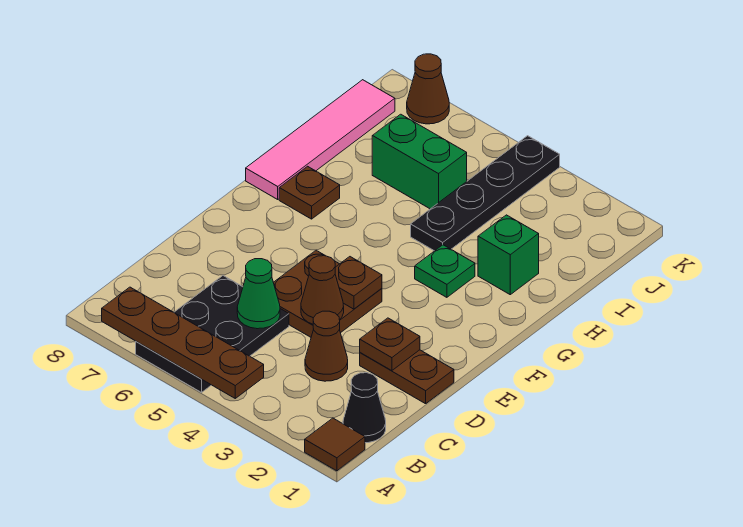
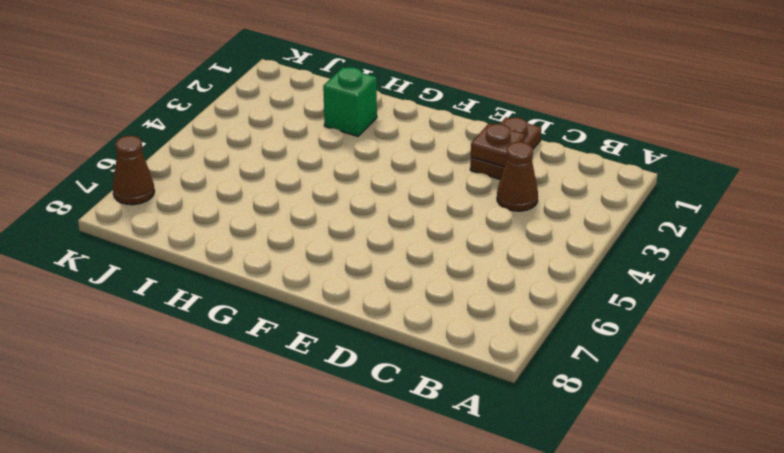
none -> brown tile A1 level 1
none -> black plate A5:C6 level 1
none -> black cone B1 level 1

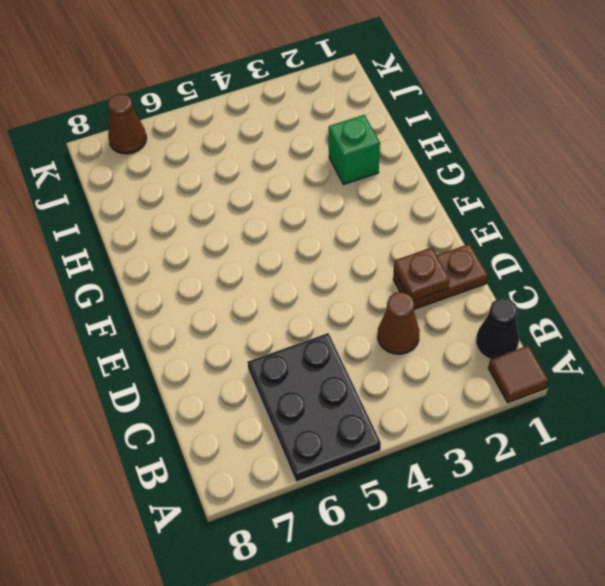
none -> brown plate D4:E5 level 1
none -> green plate G3 level 1
none -> brown plate G7 level 1

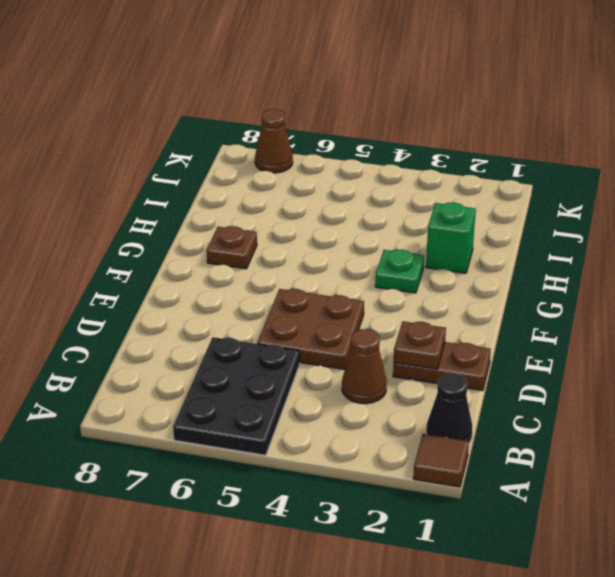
none -> pink tile G8:J8 level 1
none -> black plate H4:K4 level 1
none -> green brick I5:I6 level 1

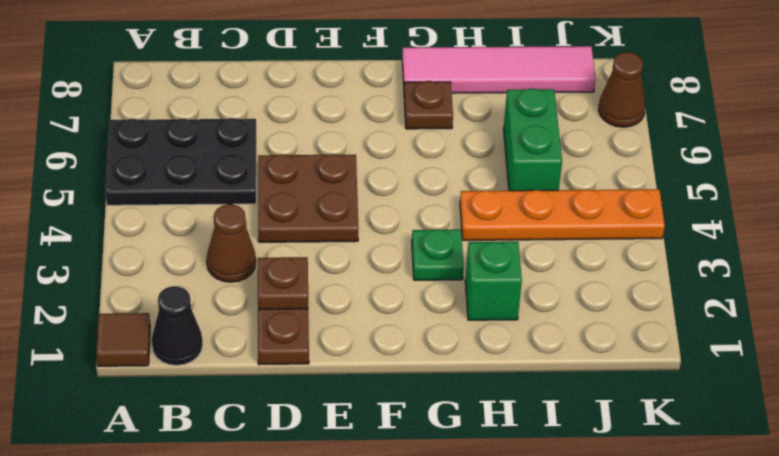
orange plate H4:K4 level 1 -> black plate H4:K4 level 1
none -> brown plate A4:A7 level 2
none -> green cone C5 level 2
none -> brown cone D4 level 2

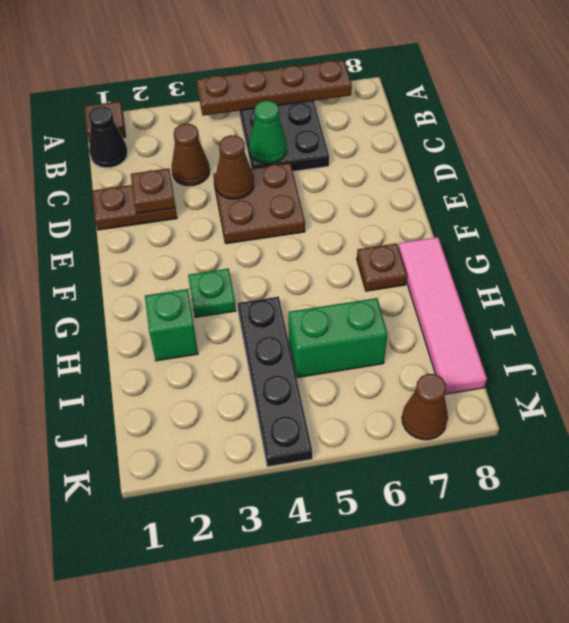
none -> brown plate E4 level 2

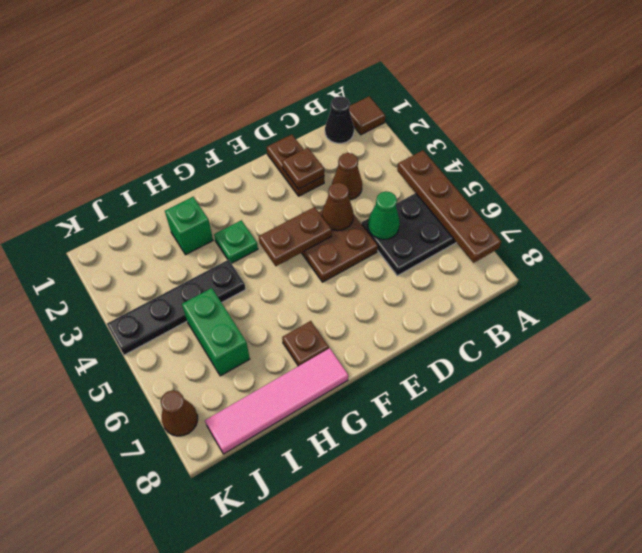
brown plate E4:F4 level 2 -> brown plate E4 level 2

